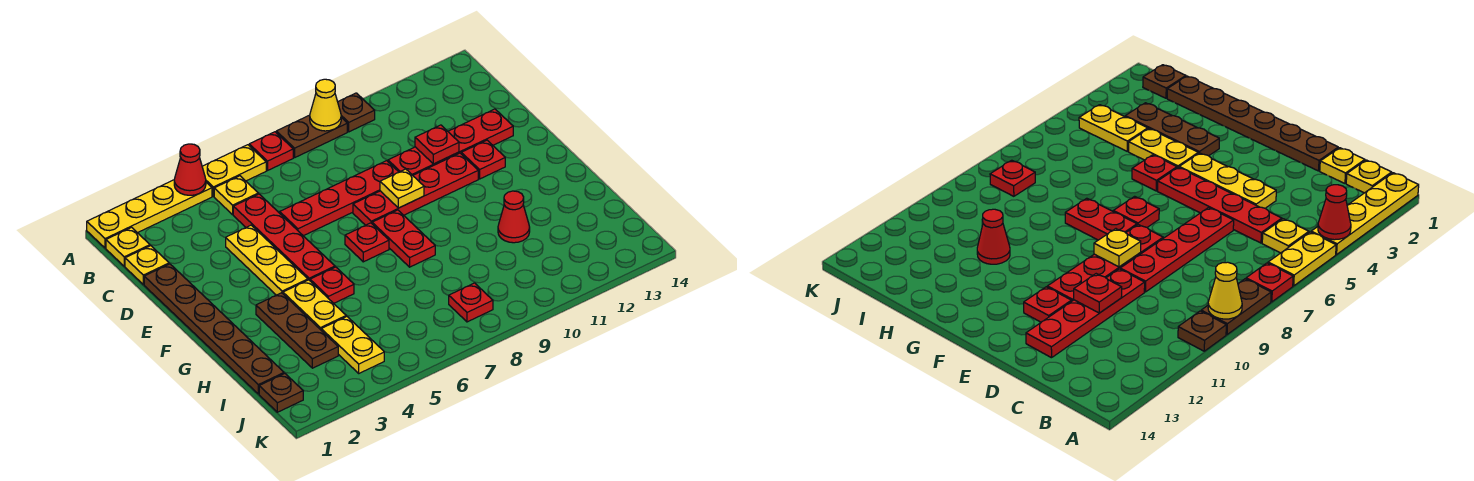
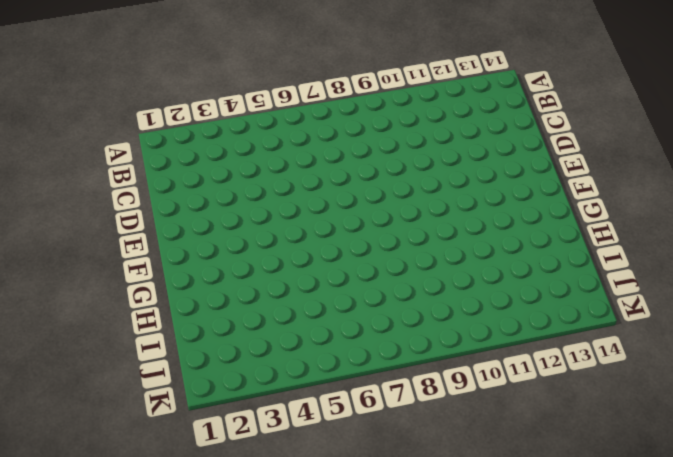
none -> yellow plate A1:A4 level 1
none -> yellow plate A5:A6 level 1
none -> red plate A7 level 1

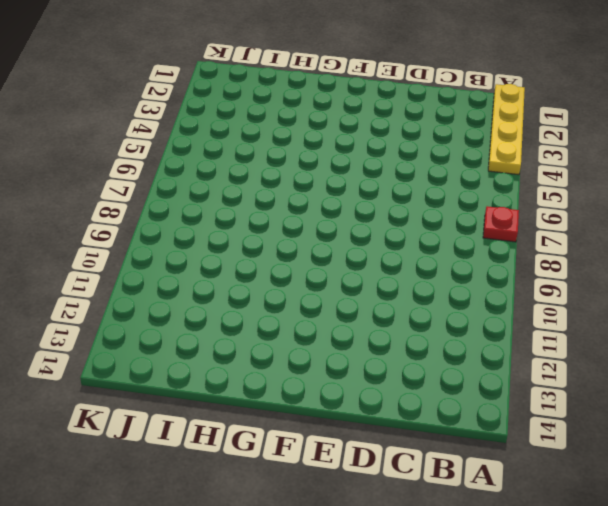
none -> yellow plate A5:A6 level 1
none -> brown plate A8:A9 level 1
none -> brown plate A10 level 1

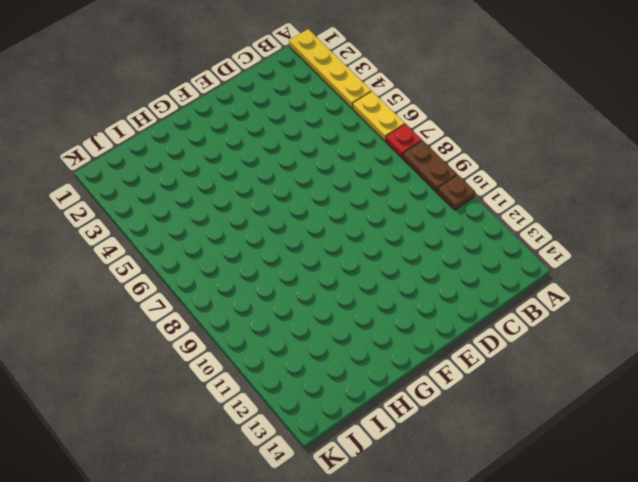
none -> yellow plate B1 level 1
none -> yellow plate B5 level 1
none -> yellow plate C1 level 1

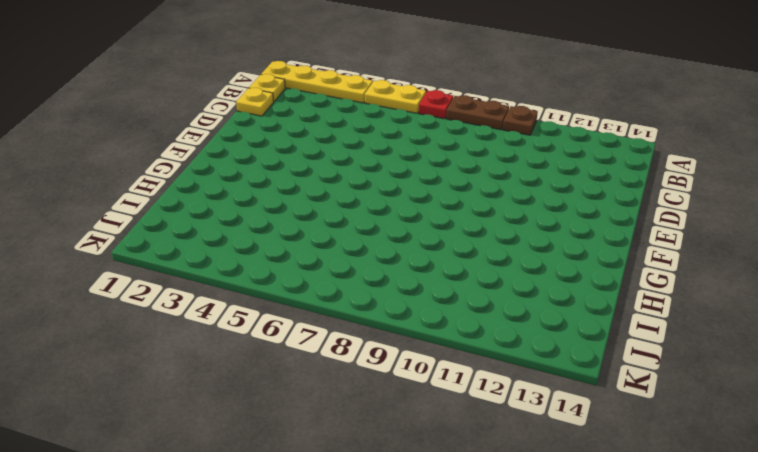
none -> yellow plate B5 level 1
none -> red plate C5:F5 level 1
none -> brown plate D1:I1 level 1

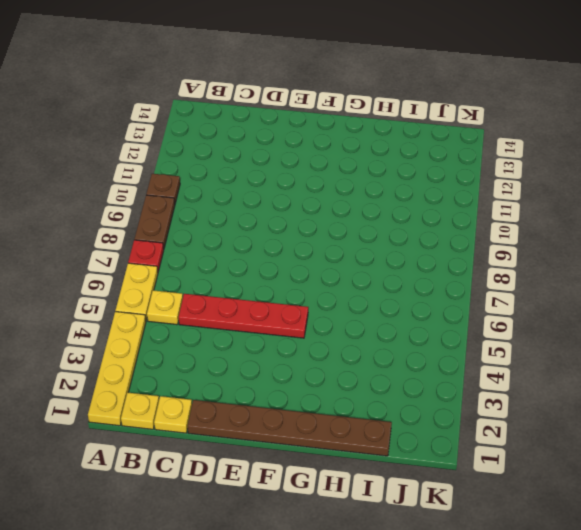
none -> yellow plate D4:F4 level 1
none -> red plate D6:D9 level 1
none -> red plate D10:D13 level 1

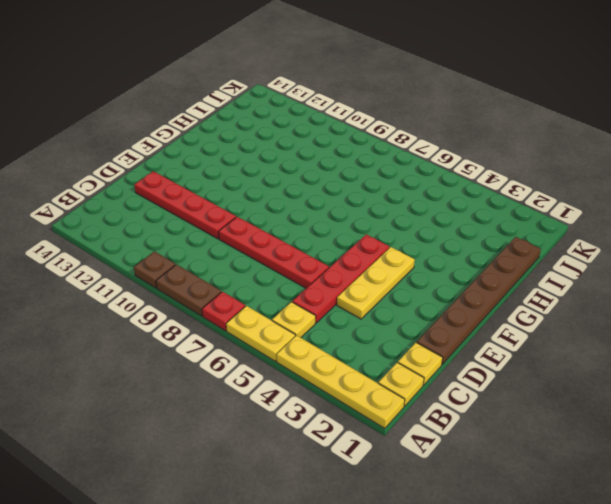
none -> red plate E8:E11 level 1
none -> red plate E12 level 1
none -> red plate F7 level 1

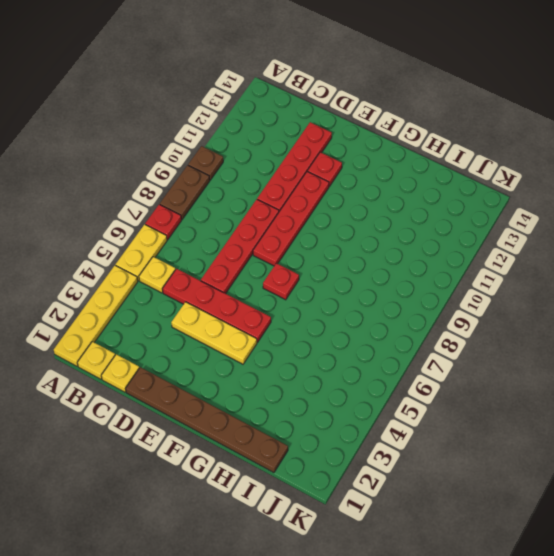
none -> red plate F8:G8 level 1
none -> brown plate G3:I3 level 1
none -> yellow plate G4:H4 level 1

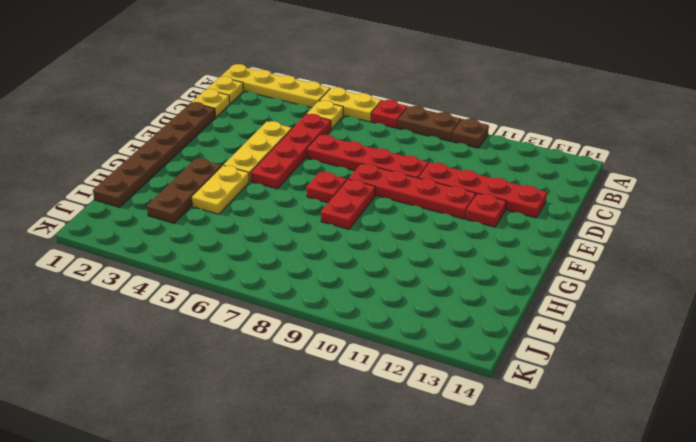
none -> red plate G5 level 1
none -> red cone H11 level 1
none -> yellow plate I4:J4 level 1

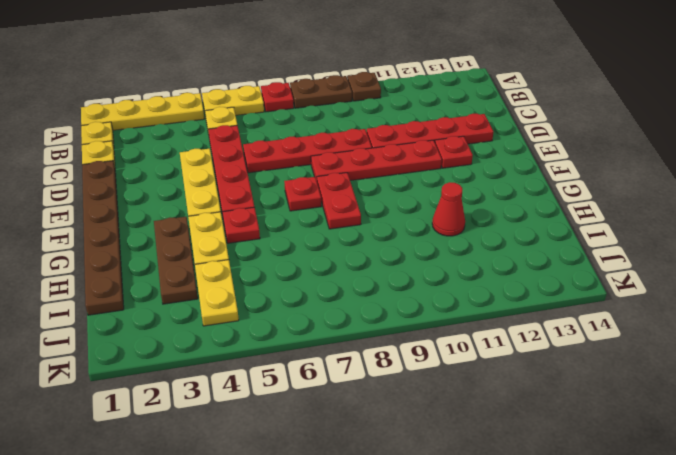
none -> brown plate J1 level 1
none -> red plate J8 level 1
none -> red cone A4 level 2

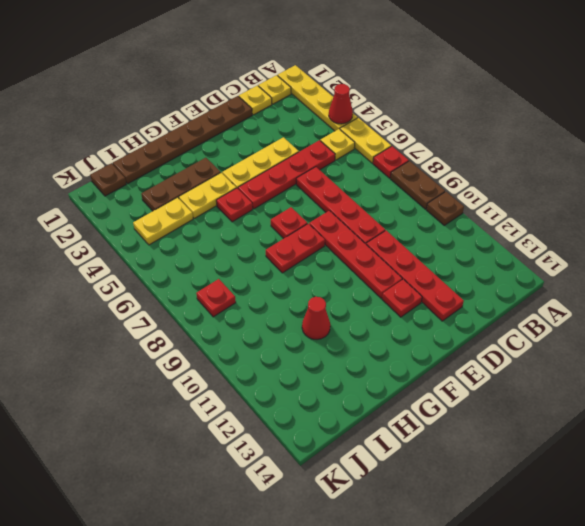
none -> yellow cone A9 level 2
none -> red plate D11 level 2
none -> yellow plate E9 level 2

